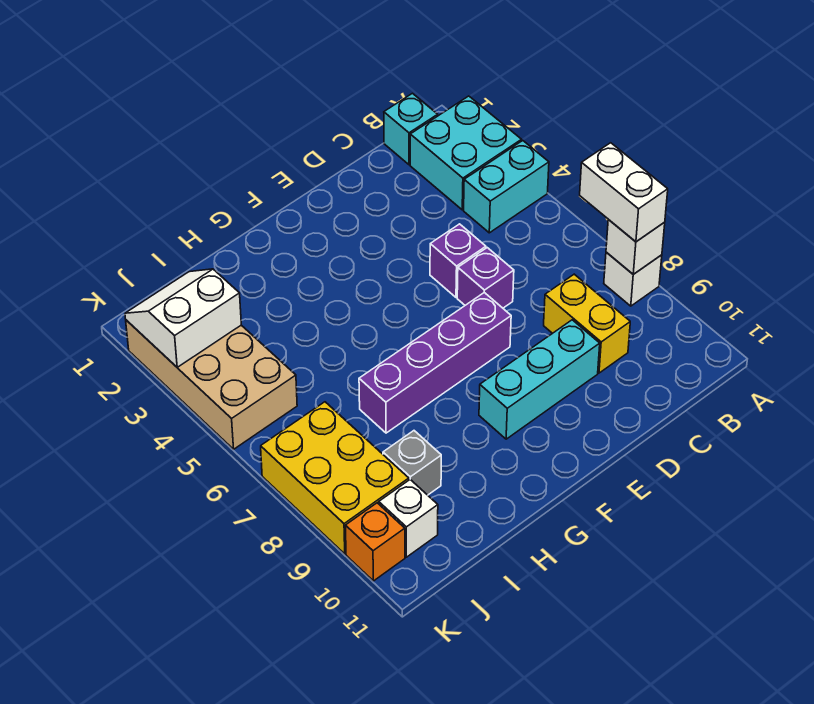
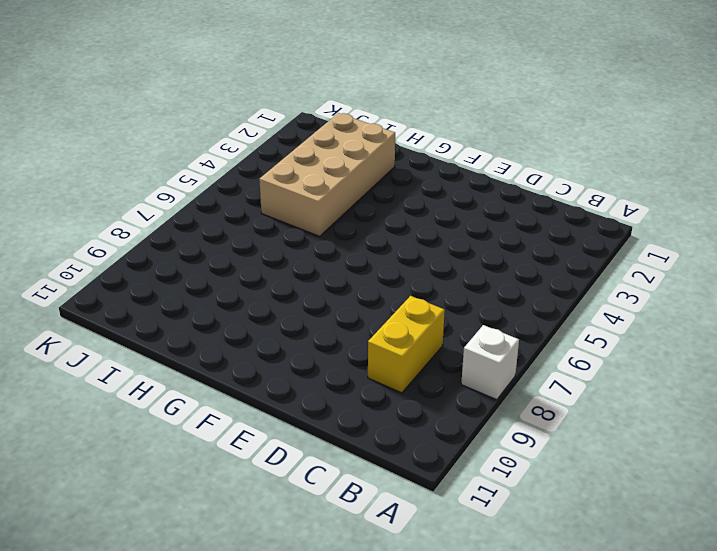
tan brick H2:I5 level 1 -> tan brick J2:K5 level 1
none -> cyan brick A2:B3 level 1
none -> cyan brick A4:B4 level 1
none -> cyan brick B1 level 1

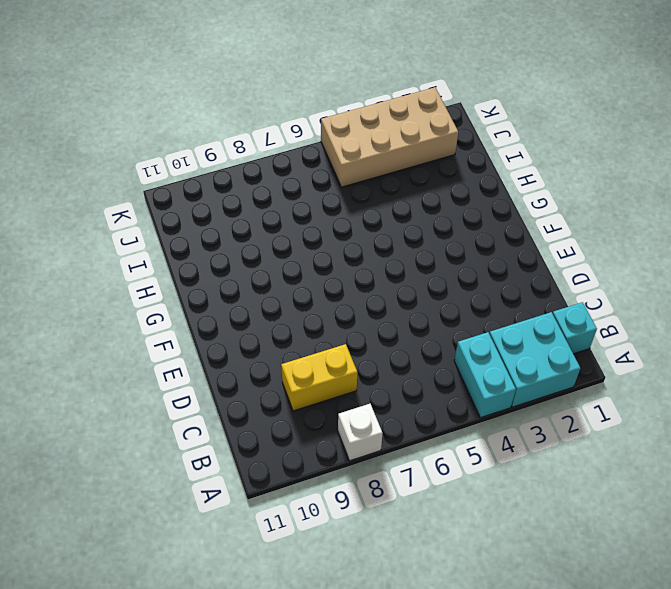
none -> purple brick D5 level 1
none -> purple brick D6 level 1
none -> cyan brick D9:F9 level 1

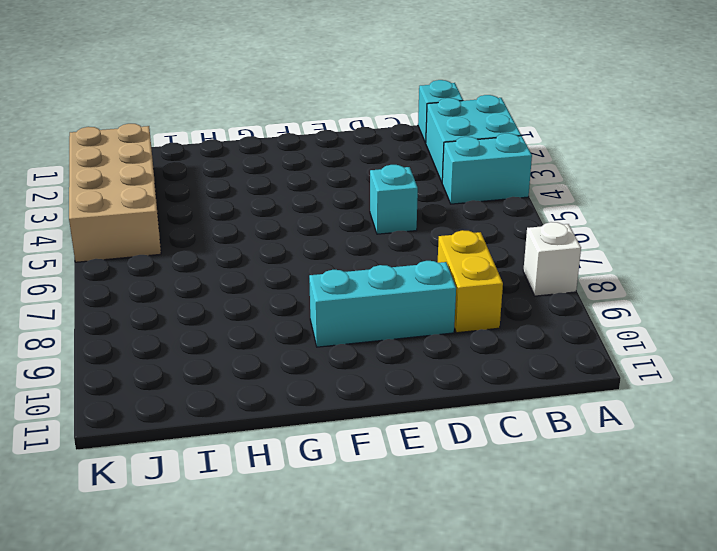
cyan brick D5 level 1 -> purple brick D5 level 1
none -> purple brick D6 level 1
none -> purple brick E7:H7 level 1
none -> grey brick I9 level 1

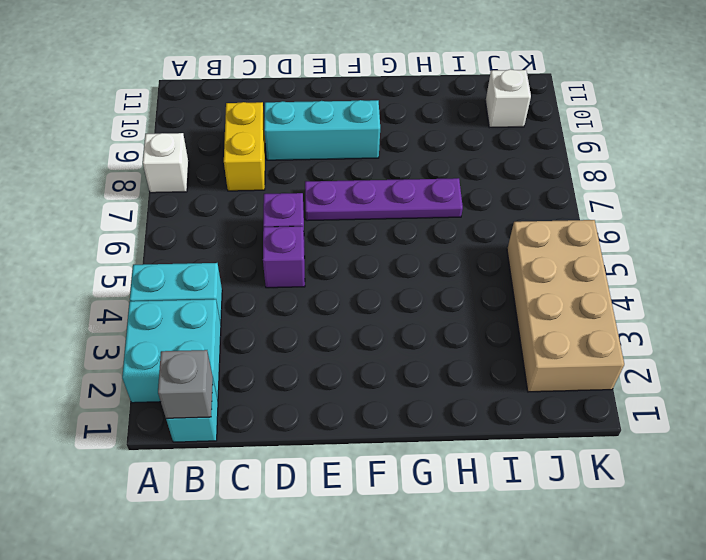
grey brick B1 level 2 -> grey brick I9 level 1
purple plate E7:H7 level 1 -> purple brick E7:H7 level 1
none -> yellow brick J7:K9 level 1
none -> orange brick K10 level 1
none -> white brick A8 level 2

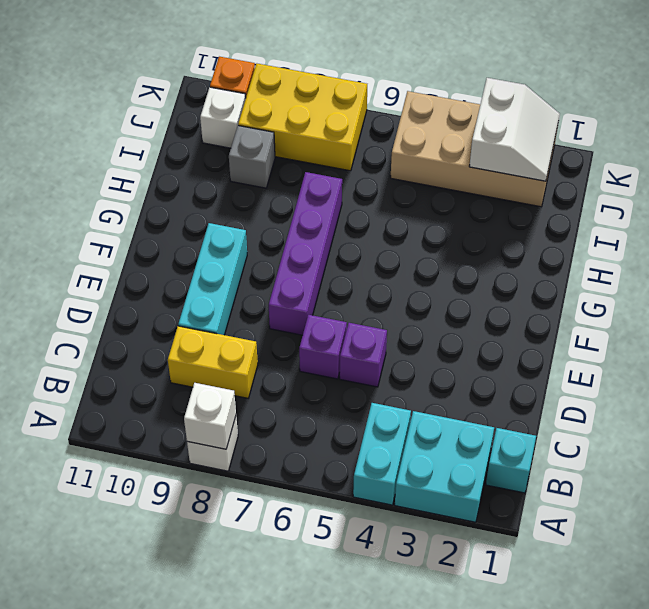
none -> white brick A7:A8 level 3

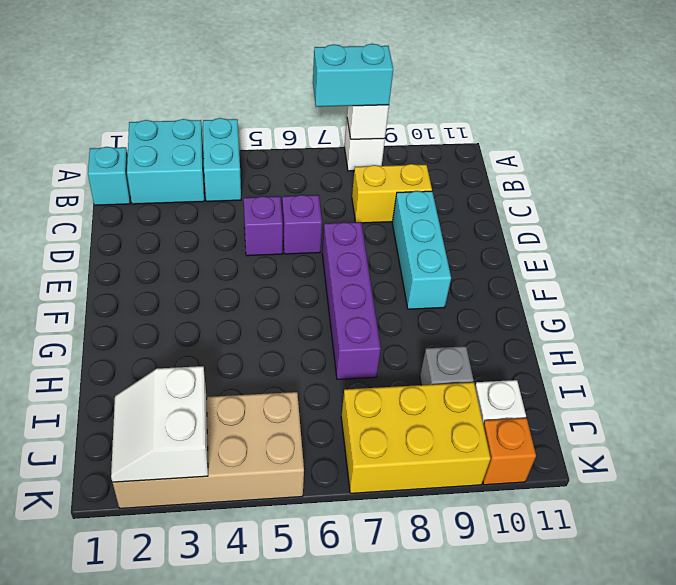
cyan brick A7:A8 level 3 -> white brick A7:A8 level 3

